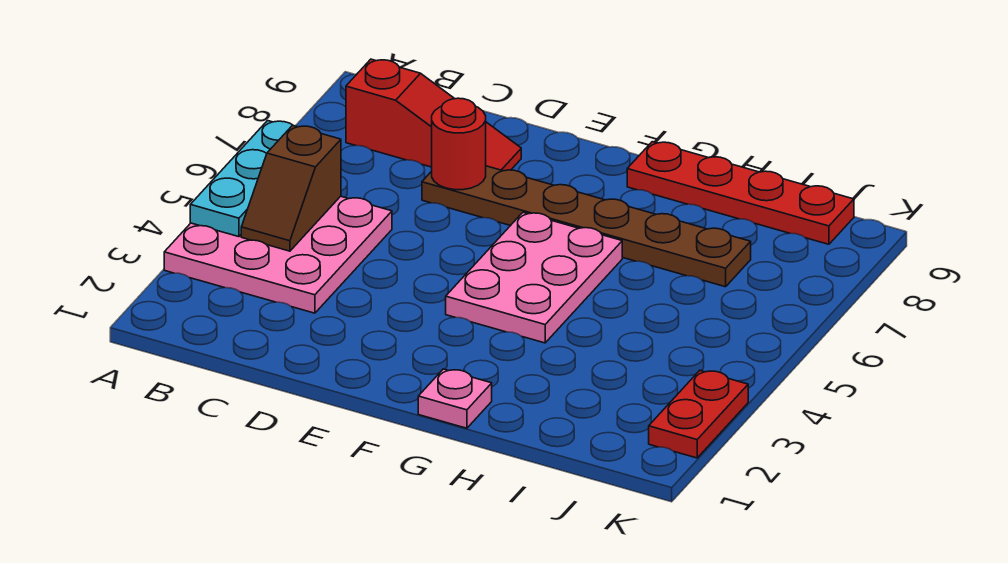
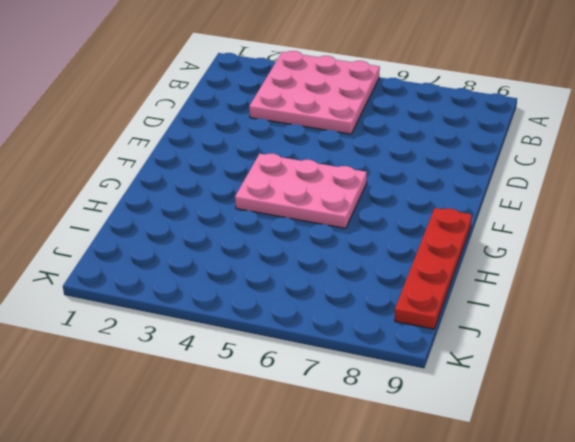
none -> red slope B8:D8 level 1 top B
none -> brown plate D7:I7 level 1

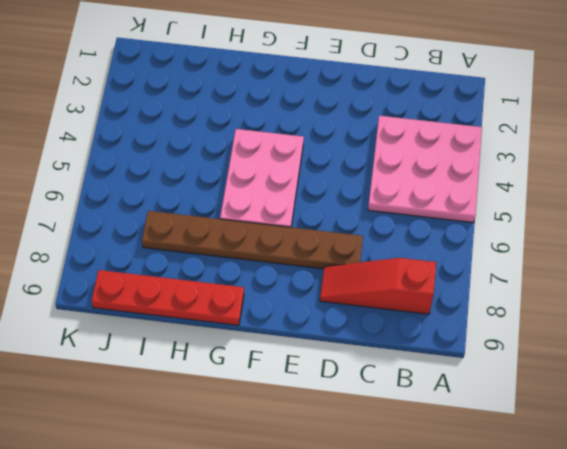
none -> pink plate G1 level 1
none -> red plate K2:K3 level 1

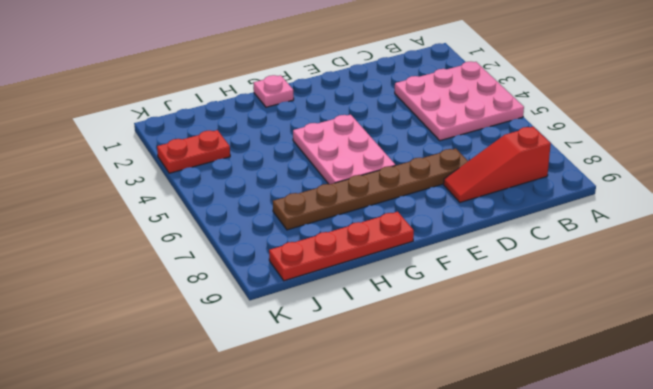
red plate J3:K3 level 1 -> red plate K2:K3 level 1
none -> cyan plate A4:A6 level 2
none -> brown slope B4:B5 level 2 top 5

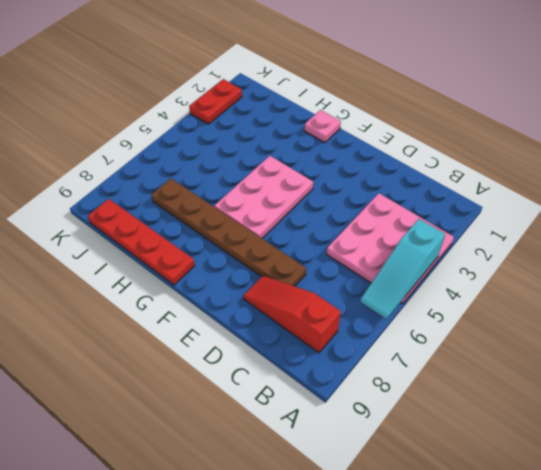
cyan slope A4:A6 level 2 top 4 -> cyan plate A4:A6 level 2
none -> brown slope B4:B5 level 2 top 5
none -> red round brick D7 level 2

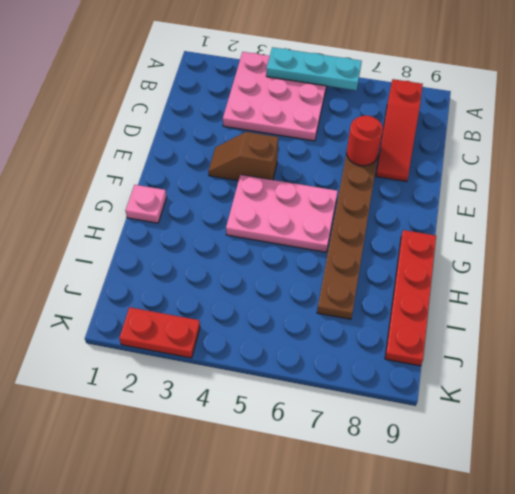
brown slope E3:E4 level 1 top 4 -> brown slope B4:B5 level 2 top 5

